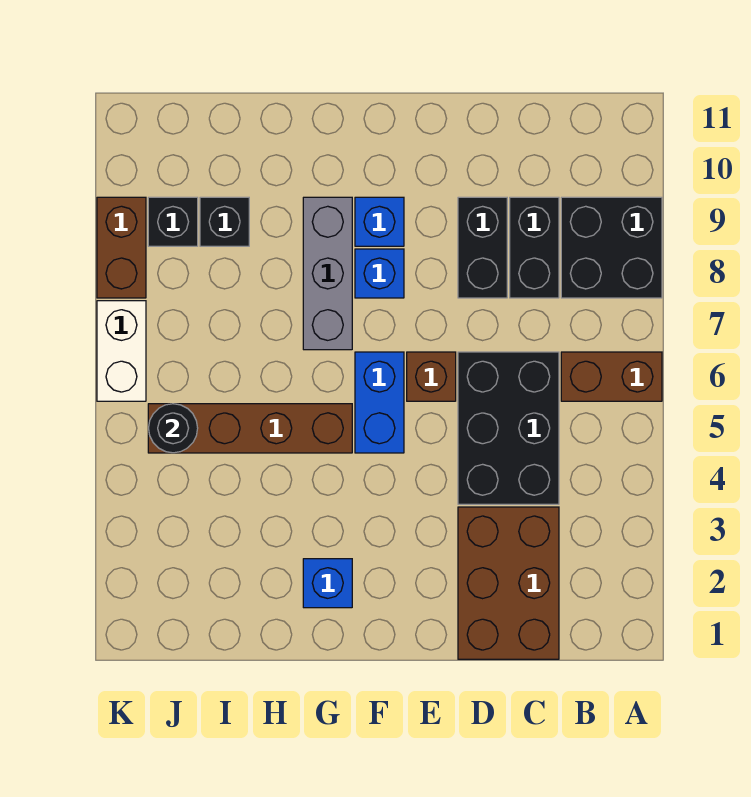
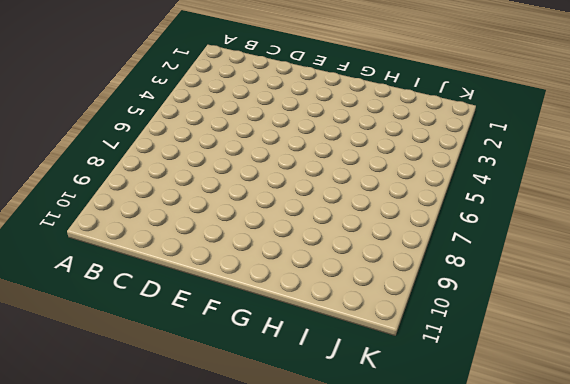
none -> brown brick A6:B6 level 1
none -> black brick A8:B9 level 1
none -> brown brick C1:D3 level 1

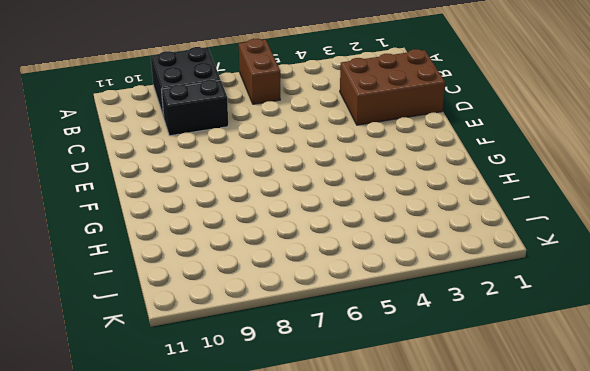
none -> black brick C4:D6 level 1
none -> black brick D8:D9 level 1
none -> brown brick E6 level 1

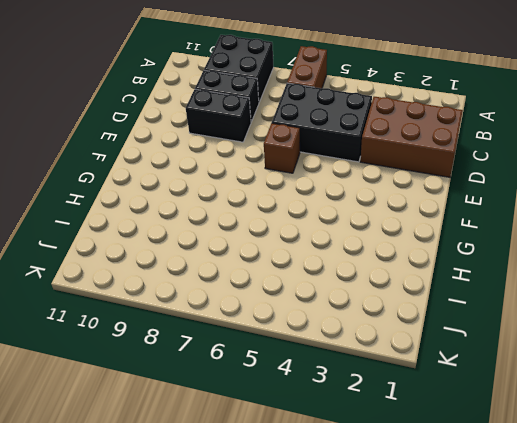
none -> blue brick F5:F6 level 1
none -> blue brick F8 level 1
none -> blue brick F9 level 1

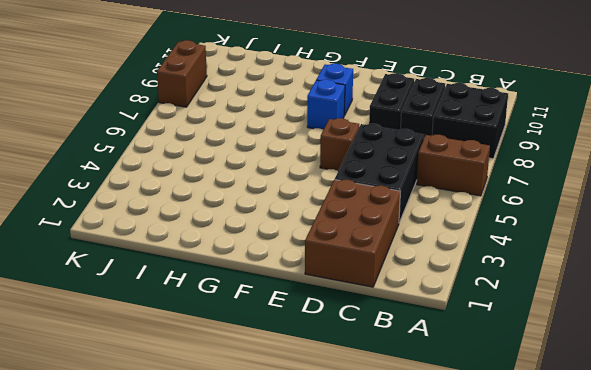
none -> blue brick F5:F6 level 1
none -> blue brick G2 level 1
none -> brown brick G5:J5 level 1

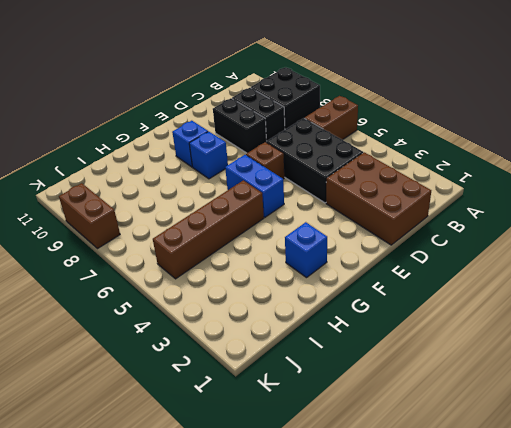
none -> grey brick G7:G9 level 1
none -> black brick I9 level 1
none -> black brick J9 level 1

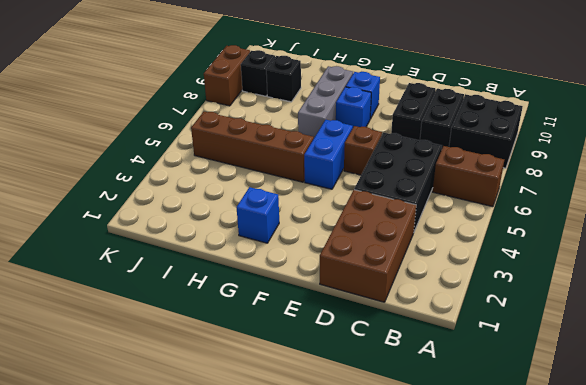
none -> white brick K6:K7 level 1
none -> black round brick J5 level 2

